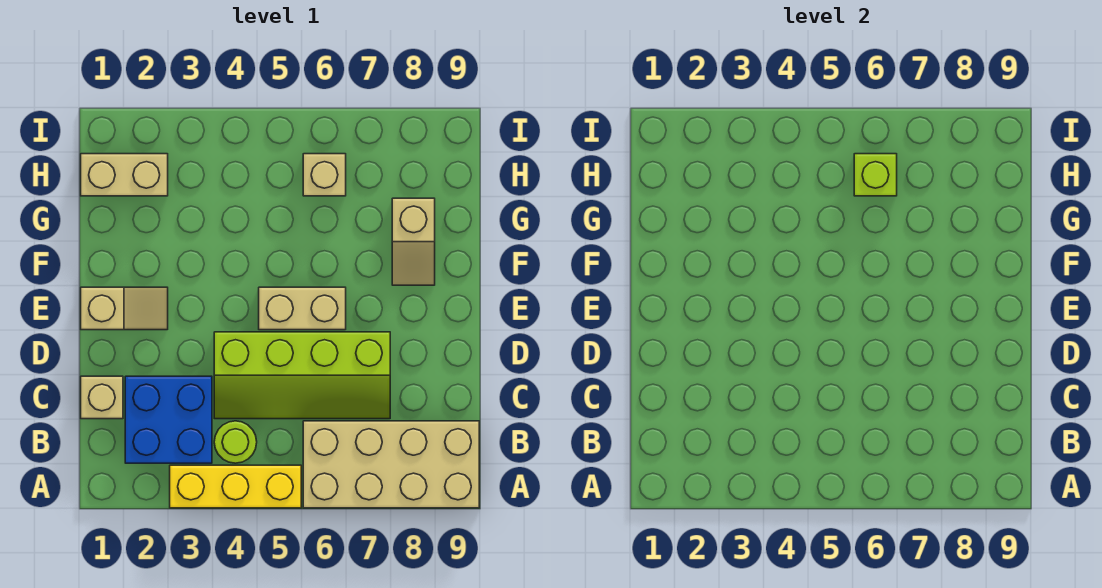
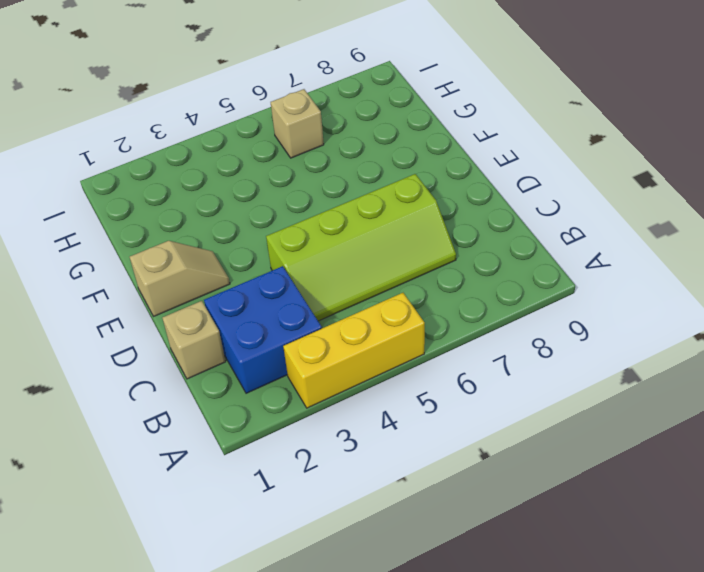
none -> tan brick A6:B9 level 1
none -> lime round brick B4 level 1
none -> tan brick E5:E6 level 1

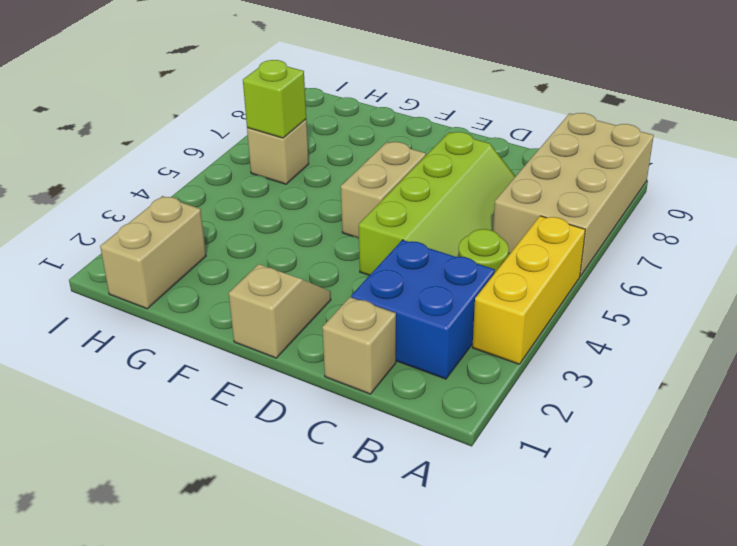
none -> tan slope F8:G8 level 1 top G

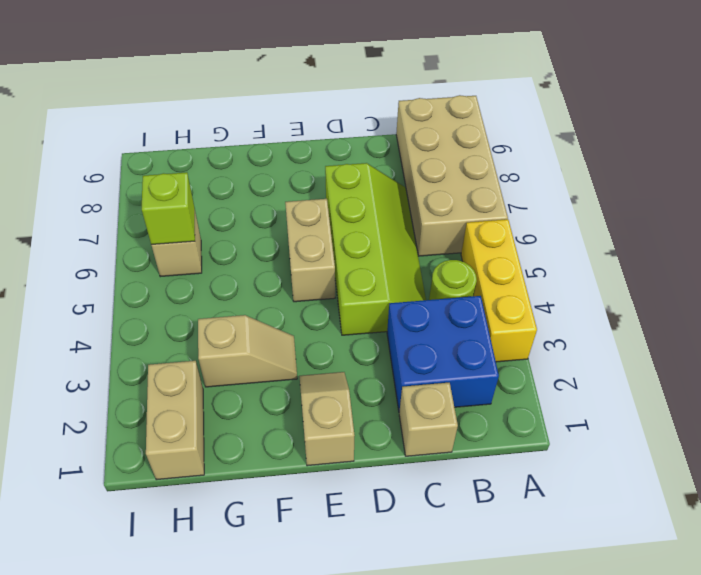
tan slope F3:G3 level 1 top G -> tan slope F8:G8 level 1 top G

